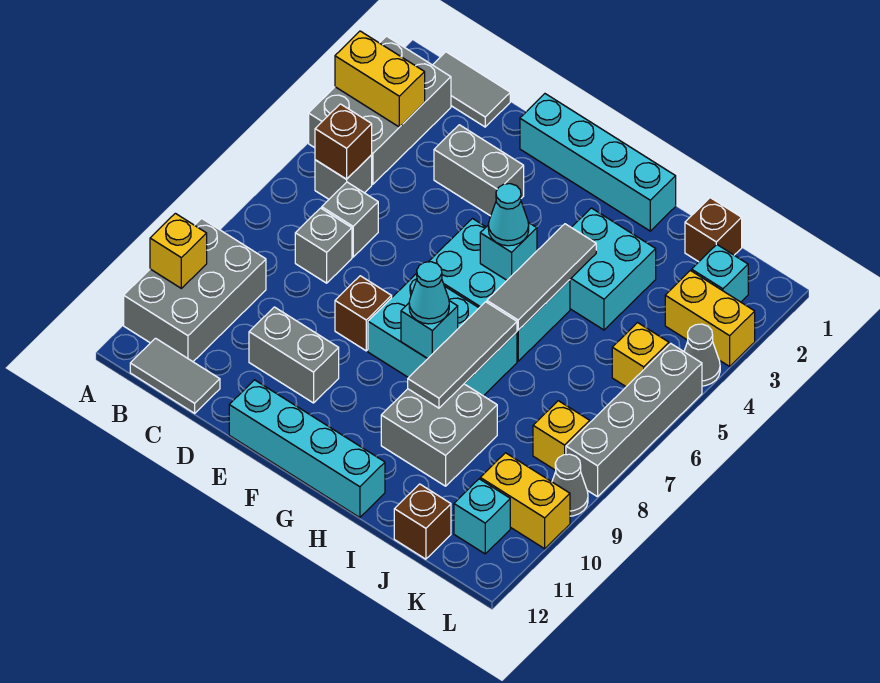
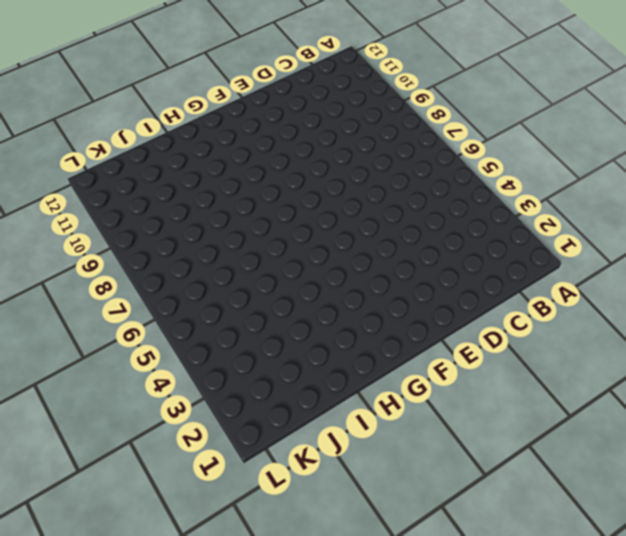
none -> grey brick A2:B4 level 1
none -> grey brick A9:B11 level 1
none -> grey tile B1:C1 level 1
none -> grey brick B5 level 1

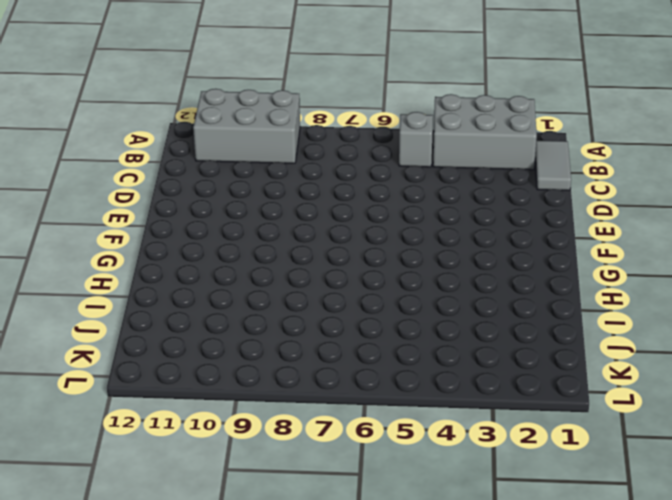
none -> grey tile B12:C12 level 1
none -> grey brick C6 level 1
none -> grey brick C7 level 1
none -> grey brick D3:E3 level 1

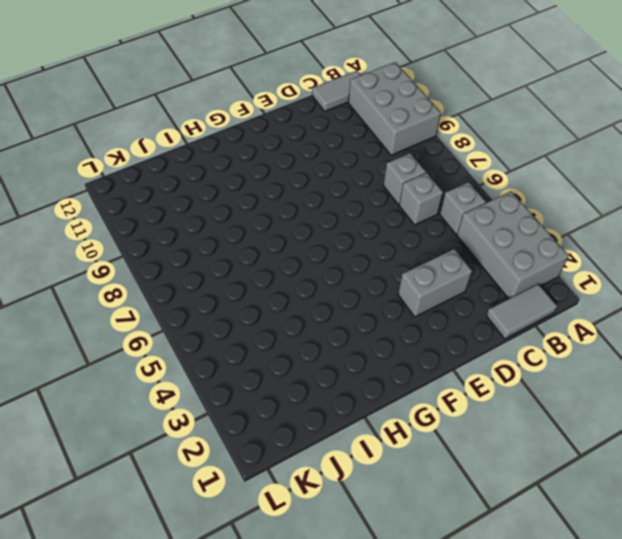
none -> grey brick D10:E10 level 1
none -> cyan brick E1:H1 level 1
none -> brown brick E8 level 1
none -> cyan brick E12:H12 level 1

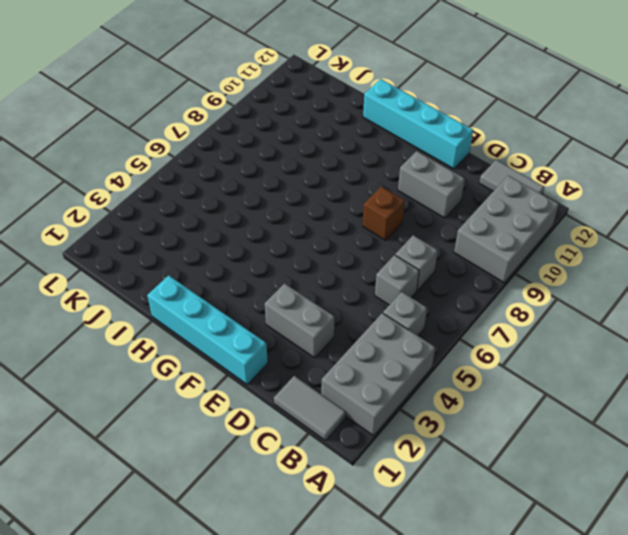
none -> cyan brick F5:H6 level 1
none -> cyan brick F7:H8 level 1
none -> cyan brick H3:I4 level 1
none -> grey brick H9:I10 level 1

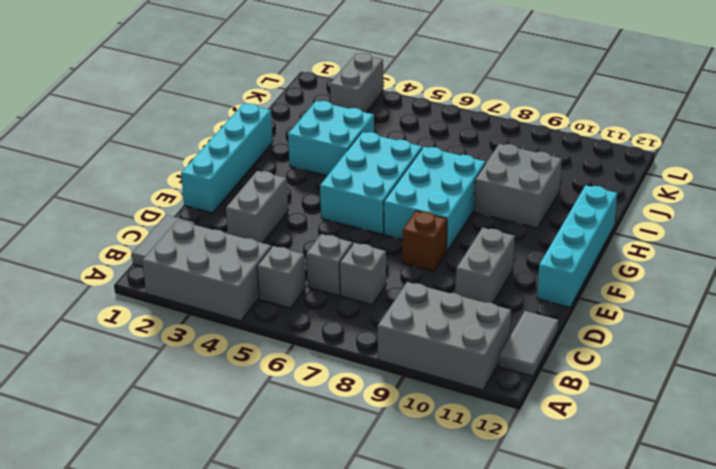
grey brick K3:L3 level 1 -> yellow brick K3:L3 level 1
none -> brown brick J1 level 1
none -> brown brick J12 level 1
none -> cyan brick K2 level 1
none -> yellow brick K5 level 1

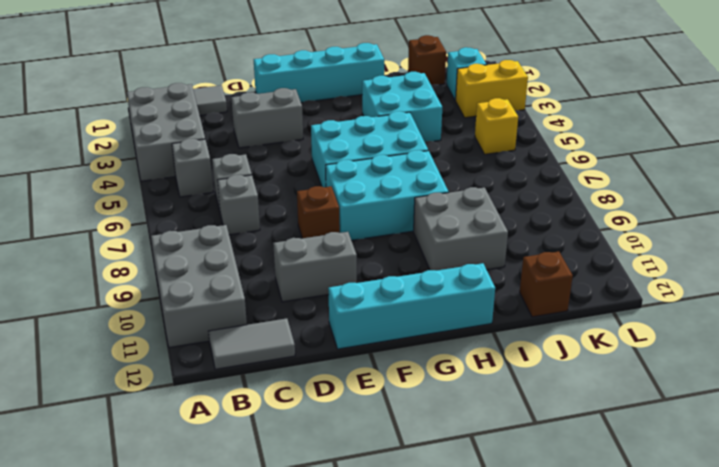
none -> yellow brick K8 level 1
none -> yellow brick K10:L10 level 1
none -> cyan brick K11 level 1
none -> grey cone L4 level 1

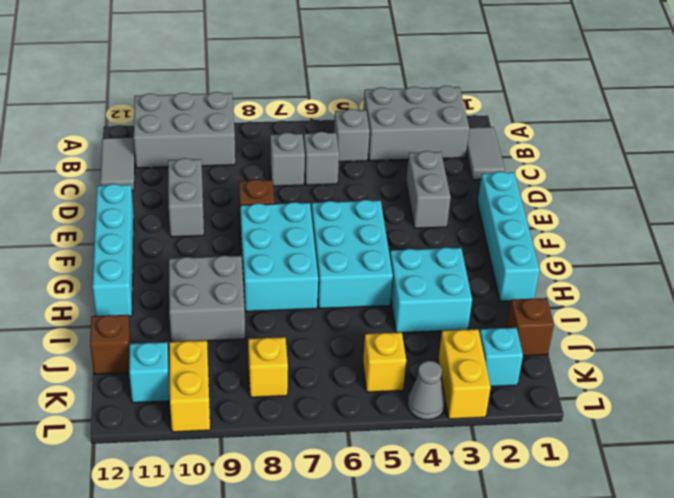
none -> grey brick L5:L8 level 1
none -> grey cone L9 level 1
none -> yellow brick A3:B3 level 2
none -> yellow brick A10 level 2

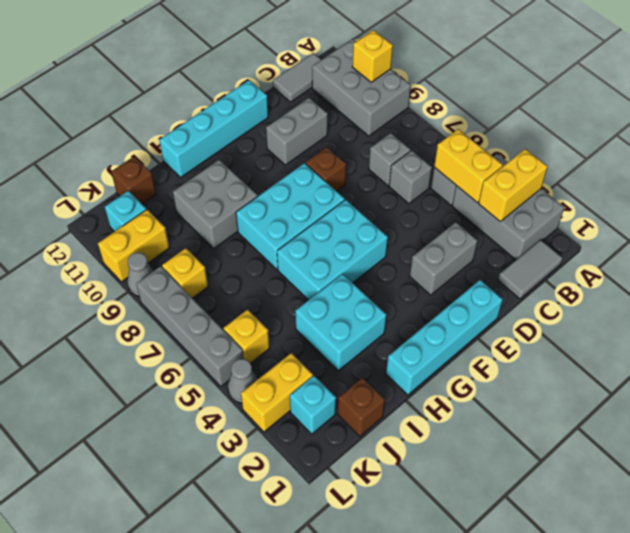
yellow brick B4:B5 level 2 -> brown brick B5 level 2
none -> cyan brick G5 level 2
none -> cyan brick G8 level 2
none -> grey tile H4:H6 level 2
none -> grey tile H7:H9 level 2

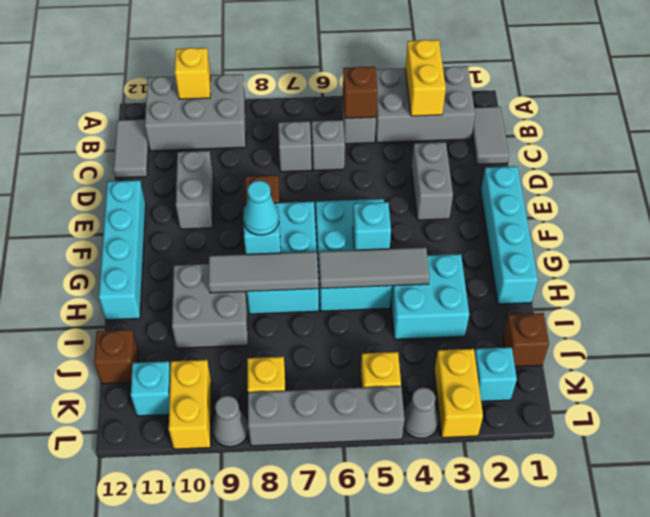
none -> cyan cone G5 level 3

